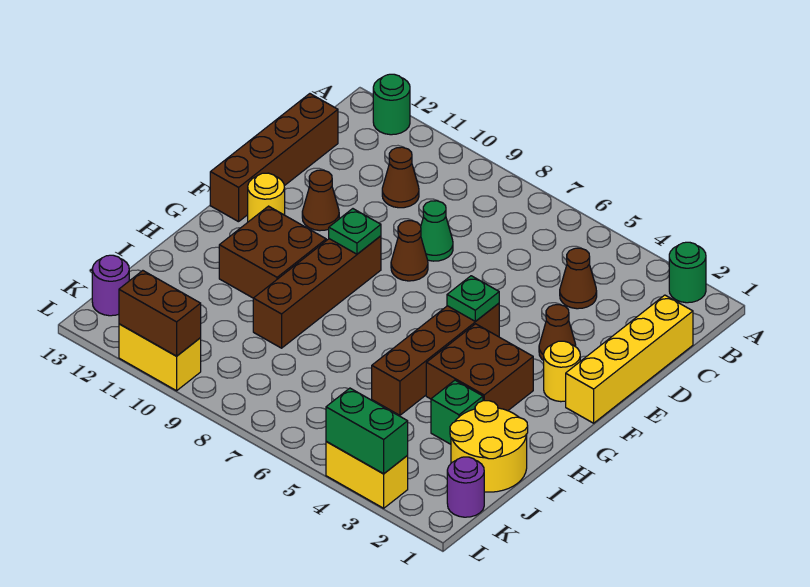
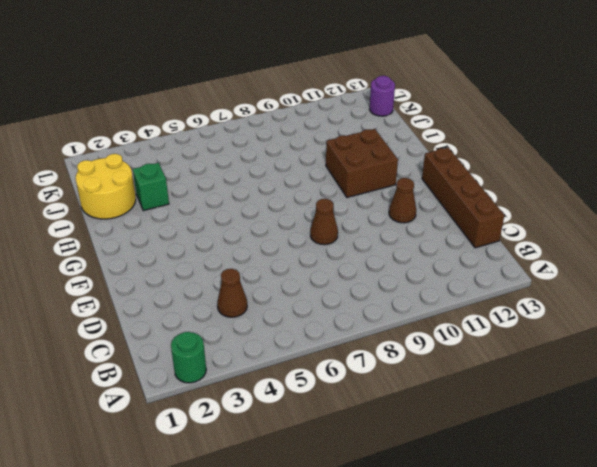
none -> green round brick A12 level 1
none -> yellow brick C1:F1 level 1
none -> brown cone C10 level 1

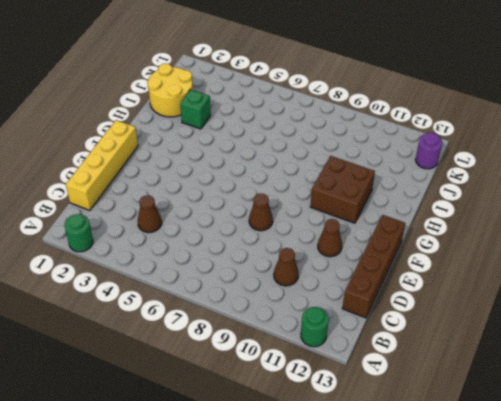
none -> green cone D8 level 1
none -> brown cone E3 level 1
none -> yellow round brick F2 level 1

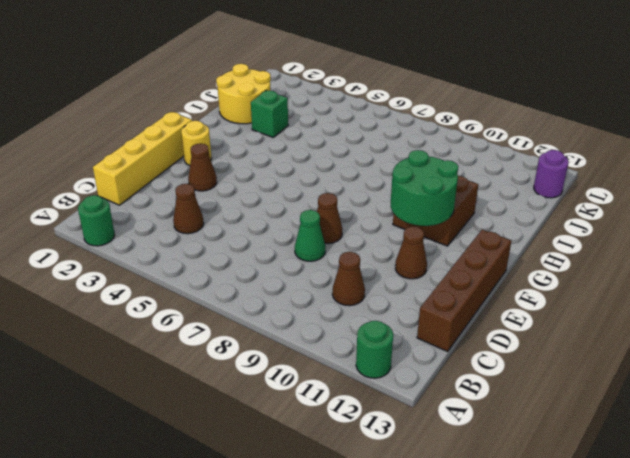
green round brick F10:G11 level 2 -> none
none -> brown brick F5:I5 level 1
none -> brown brick F9:I9 level 1
none -> yellow round brick F12 level 1

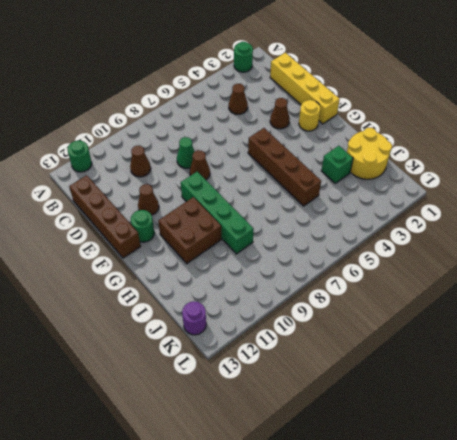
green brick F9:I9 level 1 -> brown brick F9:I9 level 1
green round brick F12 level 1 -> yellow round brick F12 level 1
none -> brown brick G3:H4 level 1
none -> purple round brick K1 level 1
none -> yellow brick L3:L4 level 1

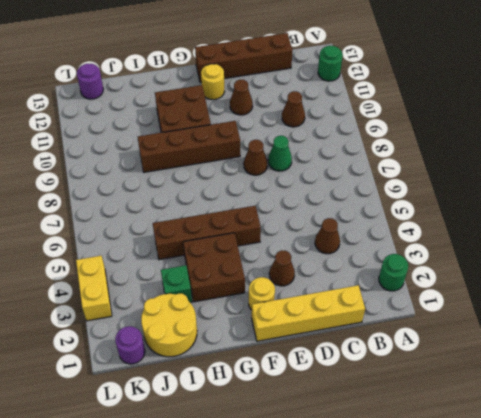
none -> yellow brick L10:L11 level 1
none -> green plate F5 level 2
none -> green plate F9 level 2

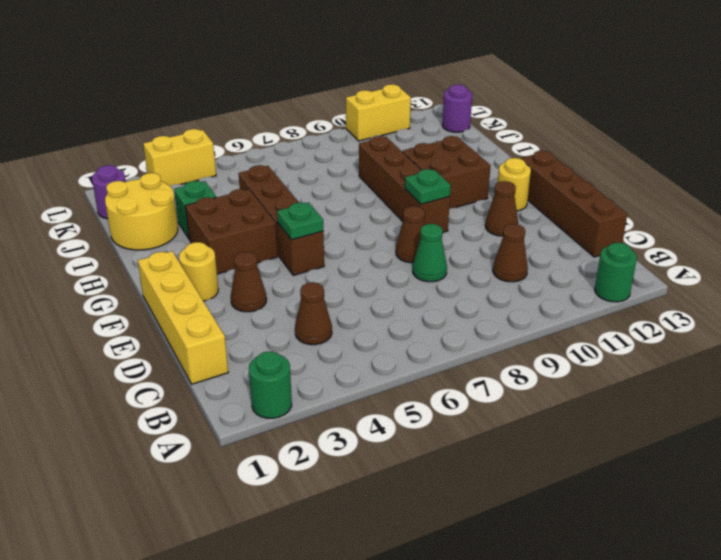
none -> green brick L3:L4 level 2
none -> brown brick L10:L11 level 2

